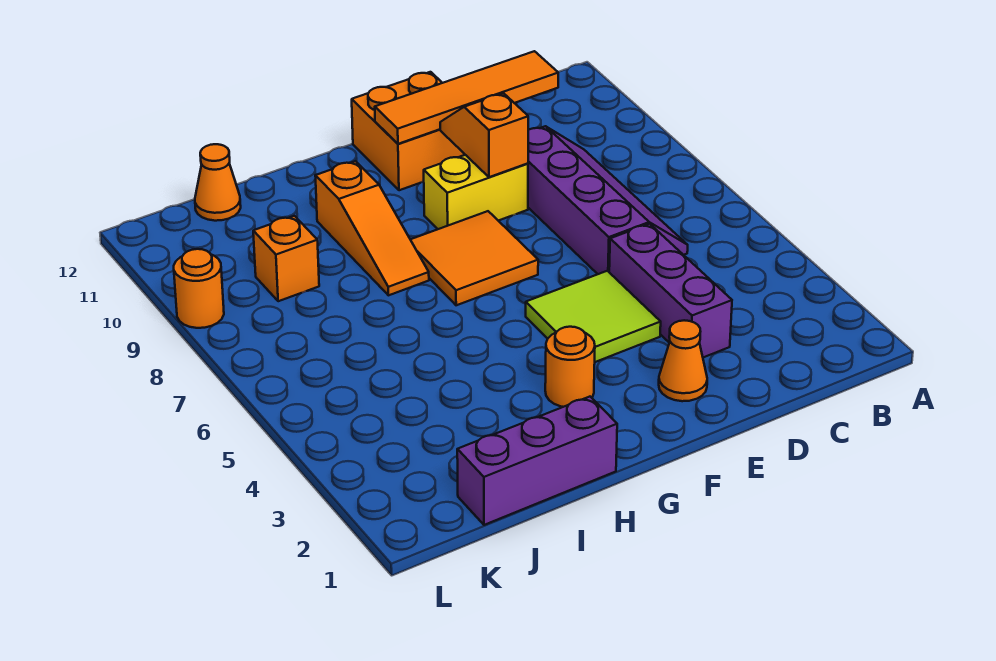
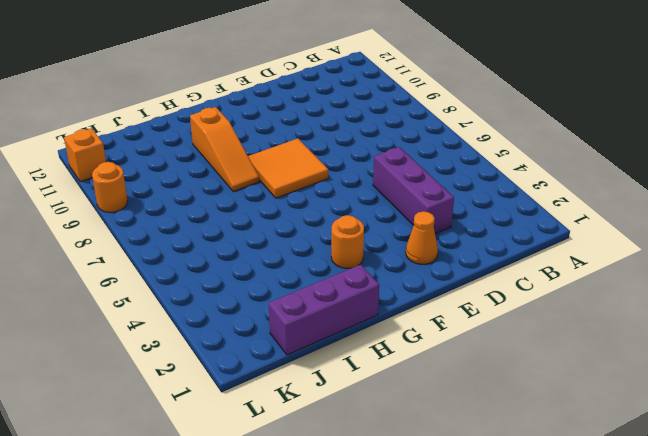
orange brick L11 level 1 -> orange brick J9 level 1
none -> purple slope C6:D9 level 1 top D
none -> lime tile E4:F5 level 1
none -> yellow brick E9:F9 level 1

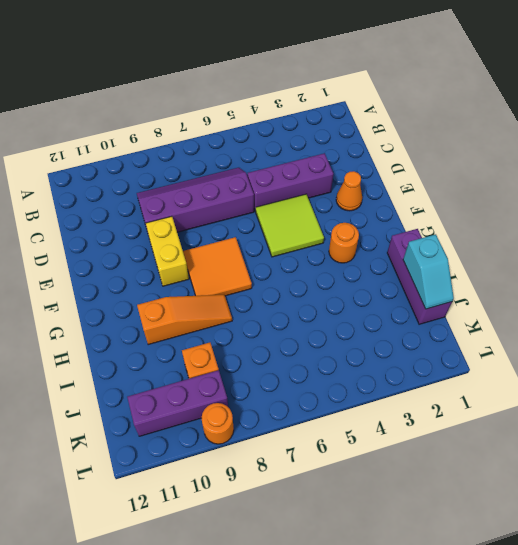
cyan slope I1:J1 level 2 top I -> none
purple brick K9:K11 level 1 -> none
none -> orange brick E11:F12 level 1
none -> orange cone J12 level 1
none -> orange tile C11:F11 level 2

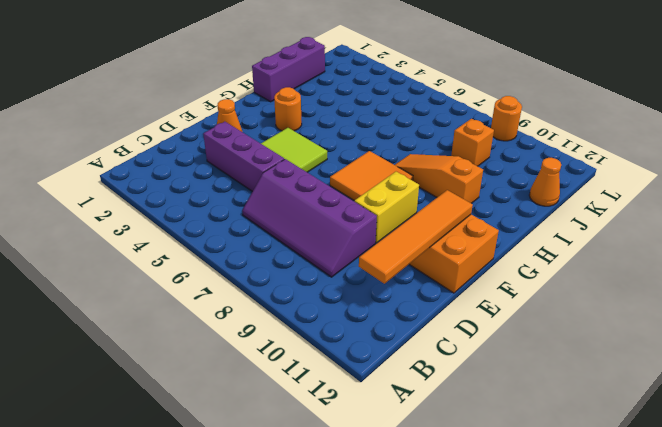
none -> orange slope E9:E10 level 2 top 9

